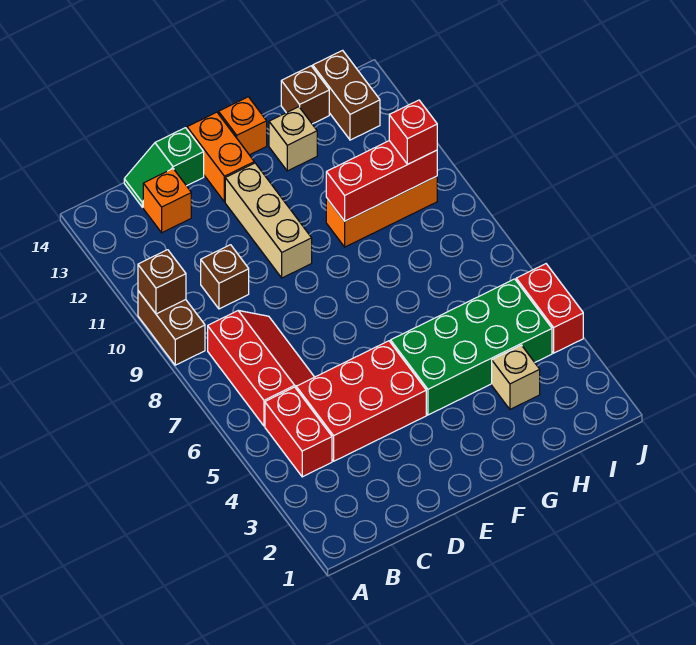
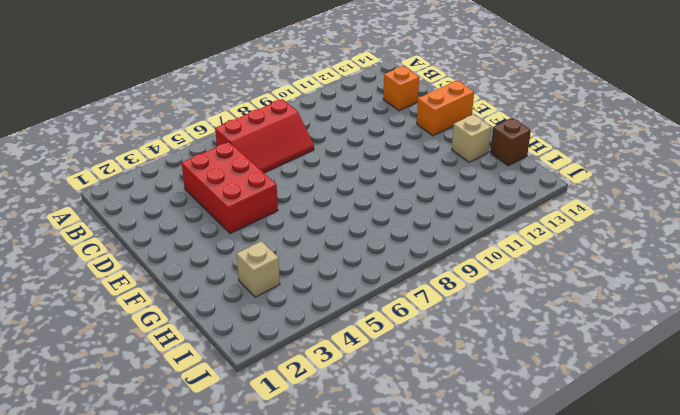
none -> brown brick A9:A10 level 1
none -> red brick B4:B5 level 1
none -> brown brick C10 level 1

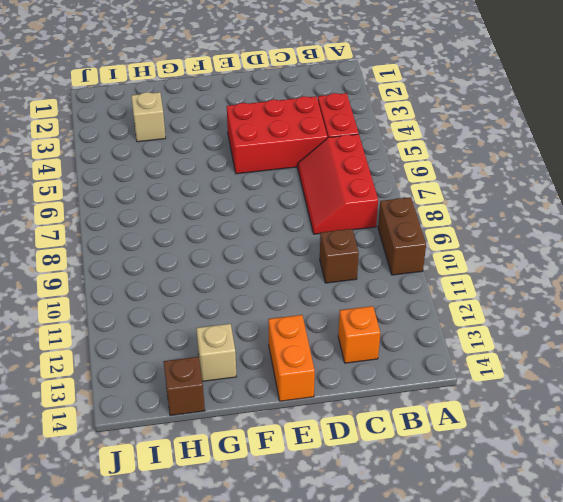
none -> green slope C14:D14 level 1 top D
none -> tan brick E10:E12 level 1
none -> green brick F4:I5 level 1

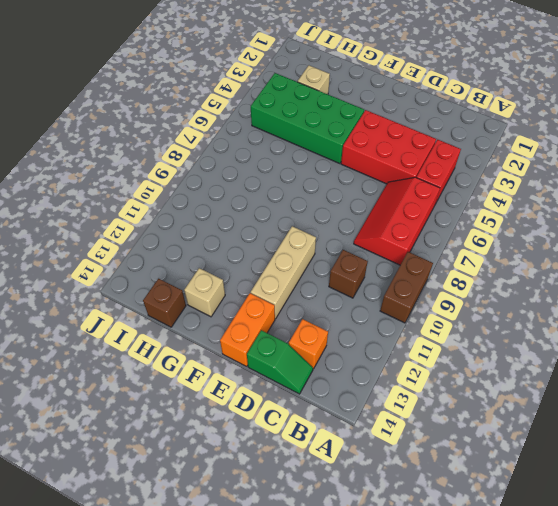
none -> orange brick F14 level 1
none -> orange brick G10:I10 level 1
none -> brown brick I13:I14 level 1

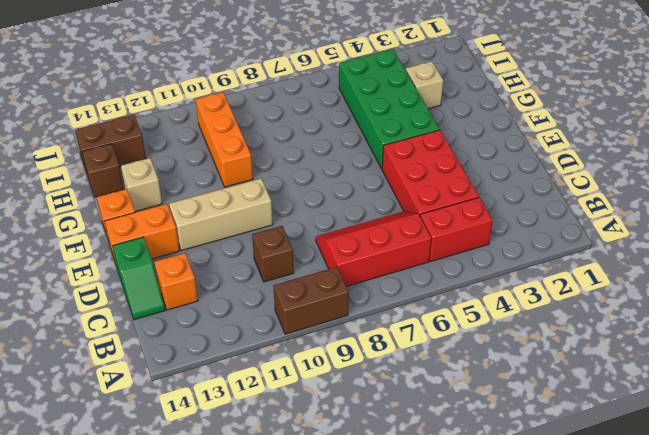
none -> red brick J4:J5 level 1
none -> brown brick A10 level 2
none -> red brick G10:I10 level 2

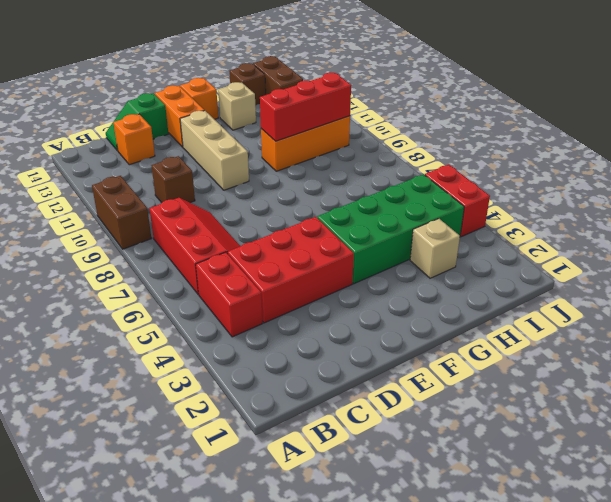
none -> brown brick A10 level 2
none -> red brick I10 level 3

